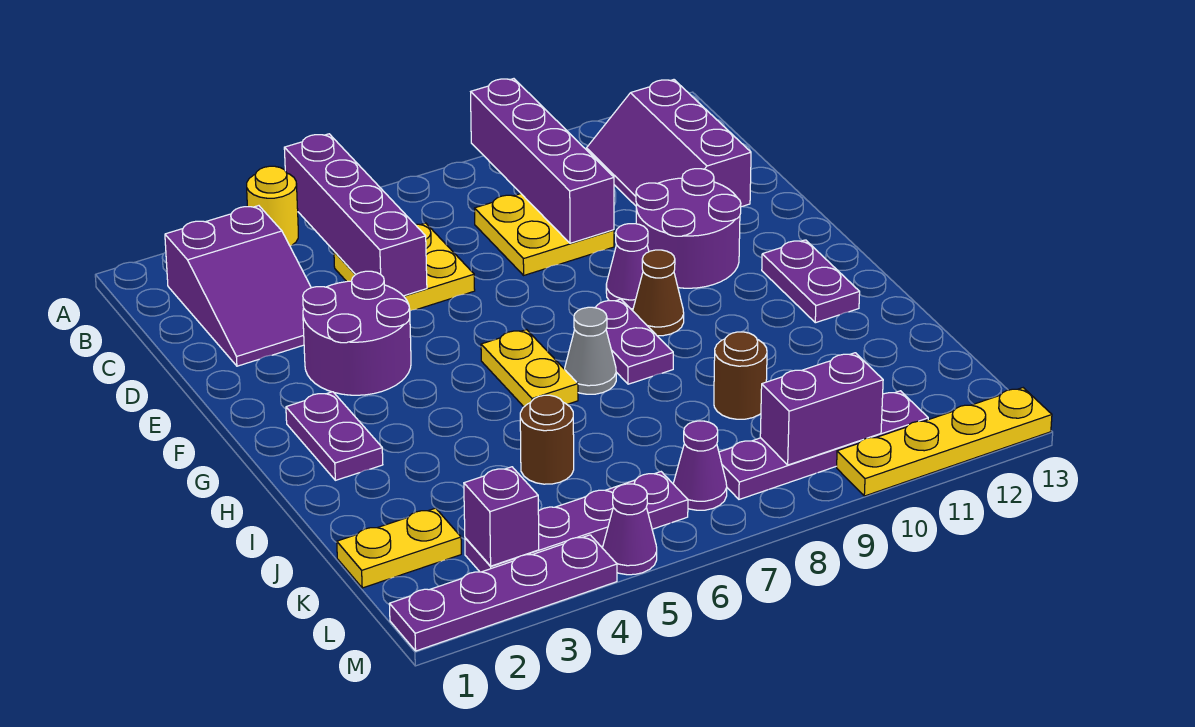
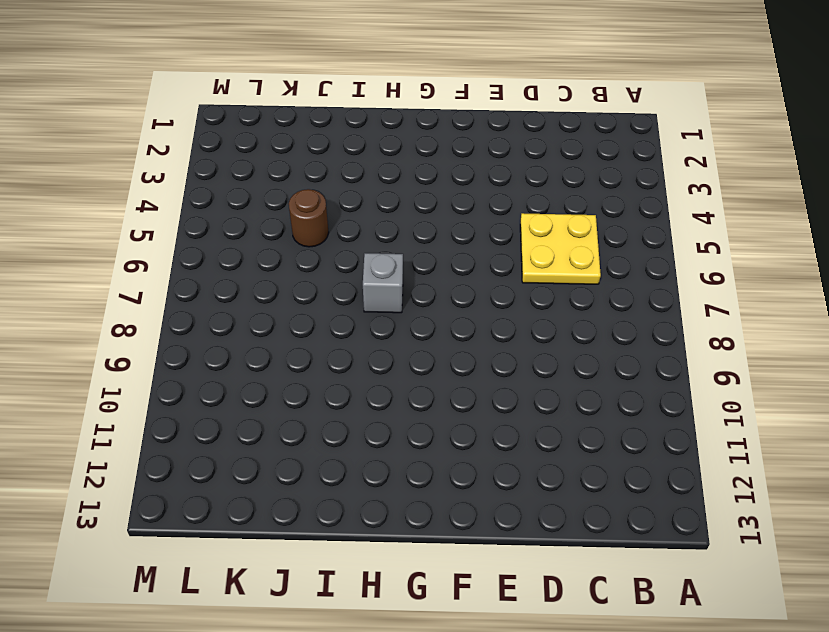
grey brick H7 level 1 -> grey cone H7 level 1
none -> yellow round brick A4 level 1
none -> purple slope B2:D3 level 1 top B
none -> purple slope B11:D12 level 1 top 12

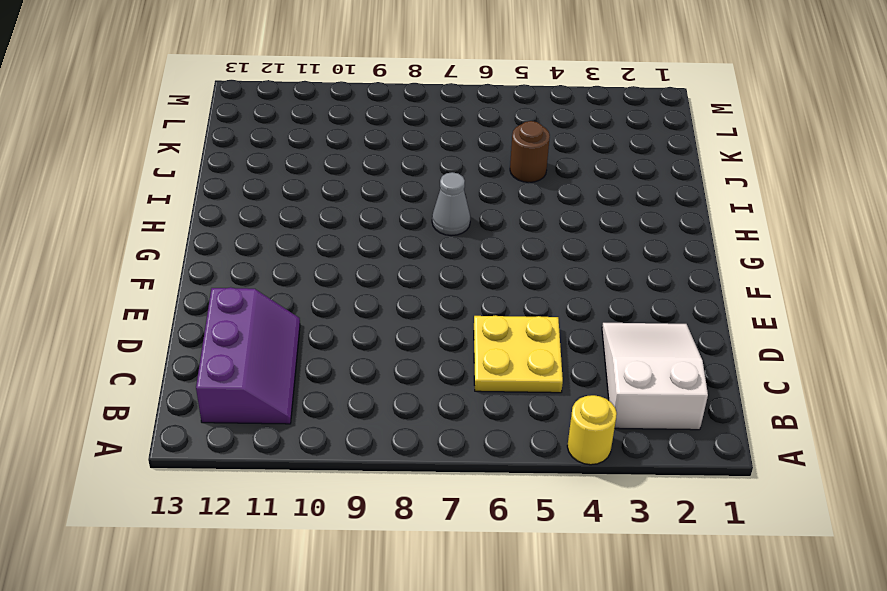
white slope B2:D3 level 1 top B -> purple slope B2:D3 level 1 top B
none -> yellow plate C8:D9 level 1
none -> purple round brick E3:F4 level 1
none -> purple round brick E10:F11 level 1

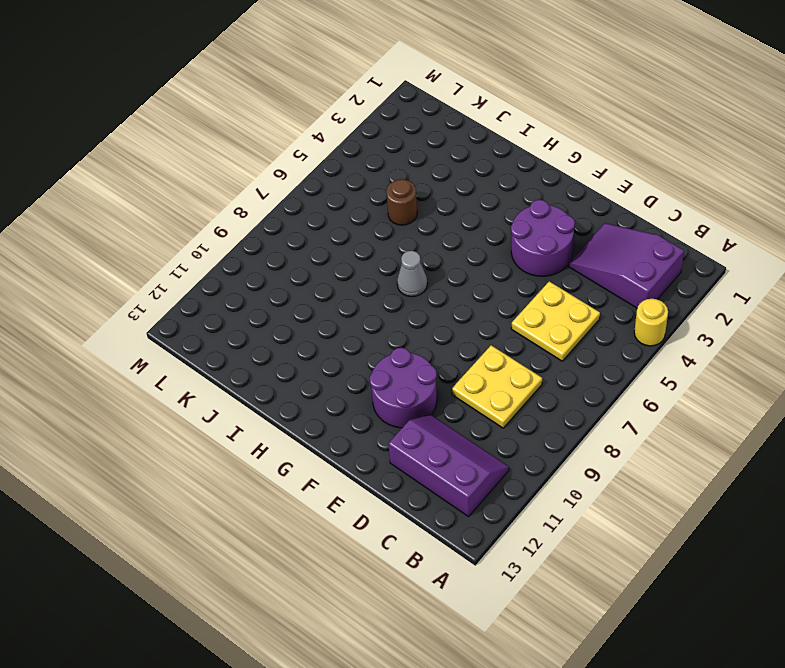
none -> purple cone F9 level 1
none -> purple plate G2:H2 level 1
none -> yellow plate G6:H6 level 1

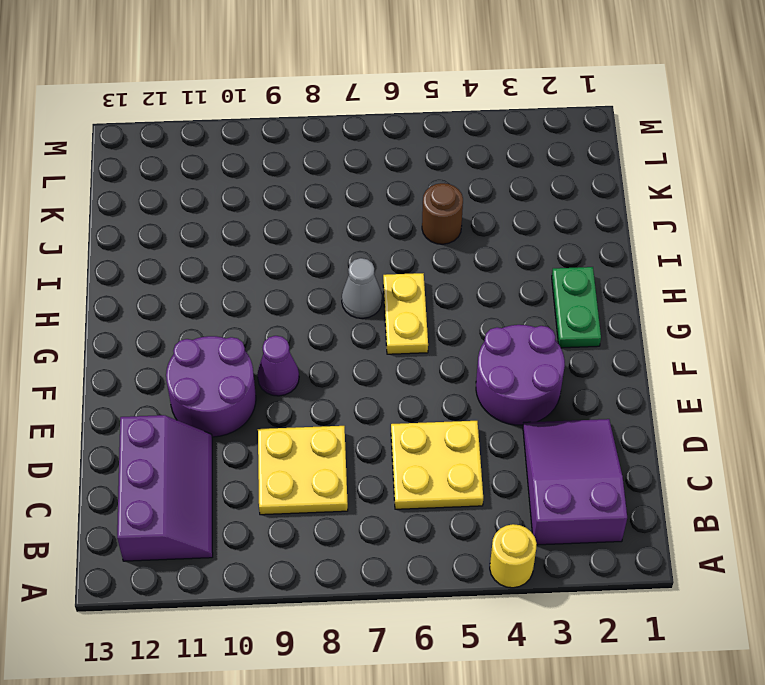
green plate G2:H2 level 1 -> purple plate G2:H2 level 1
none -> purple plate G8:H8 level 1
none -> brown cone G9 level 1
none -> purple plate G12:H12 level 1

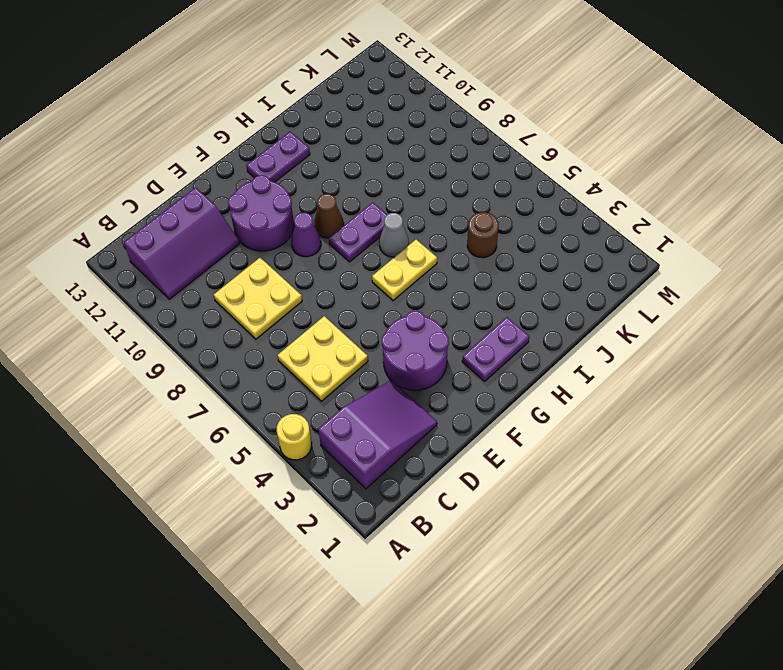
none -> brown round brick J9 level 1
none -> yellow plate K1:K2 level 1
none -> purple plate L3:L6 level 1

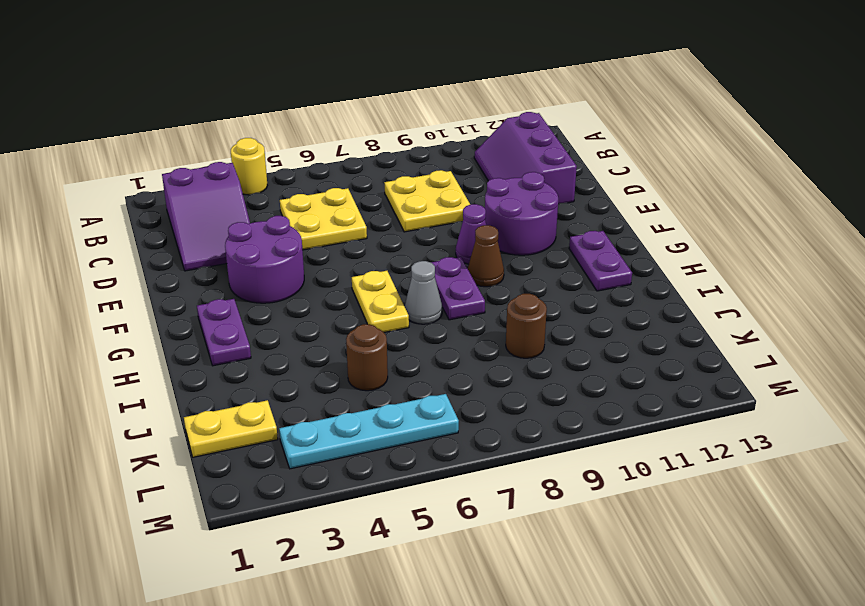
cyan plate L3:L6 level 1 -> purple plate L3:L6 level 1
none -> purple cone L7 level 1
none -> purple plate L8:L11 level 1
none -> purple plate M1:M4 level 1

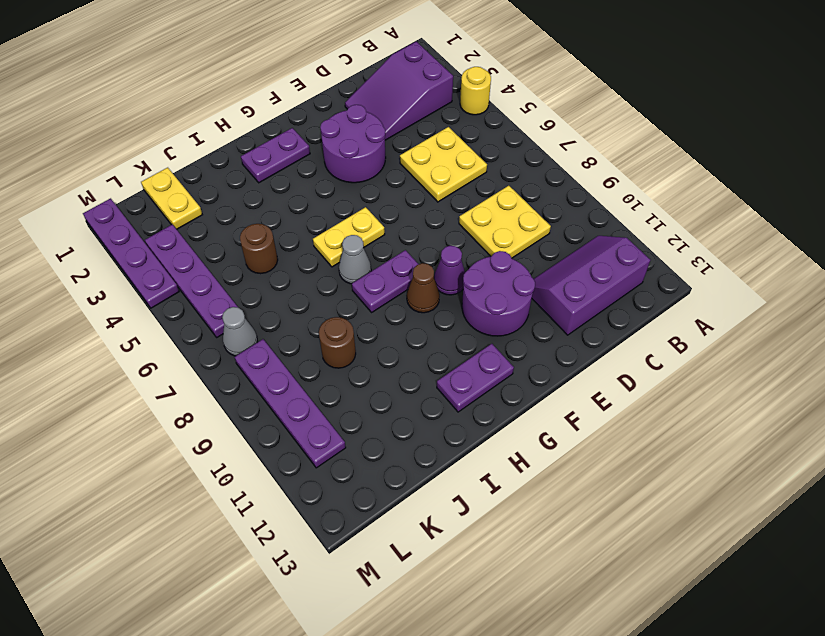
grey cone L7 level 1 -> purple cone L7 level 1
none -> purple cone M5 level 1
none -> yellow plate M10:M13 level 1
none -> purple brick A5:D5 level 2

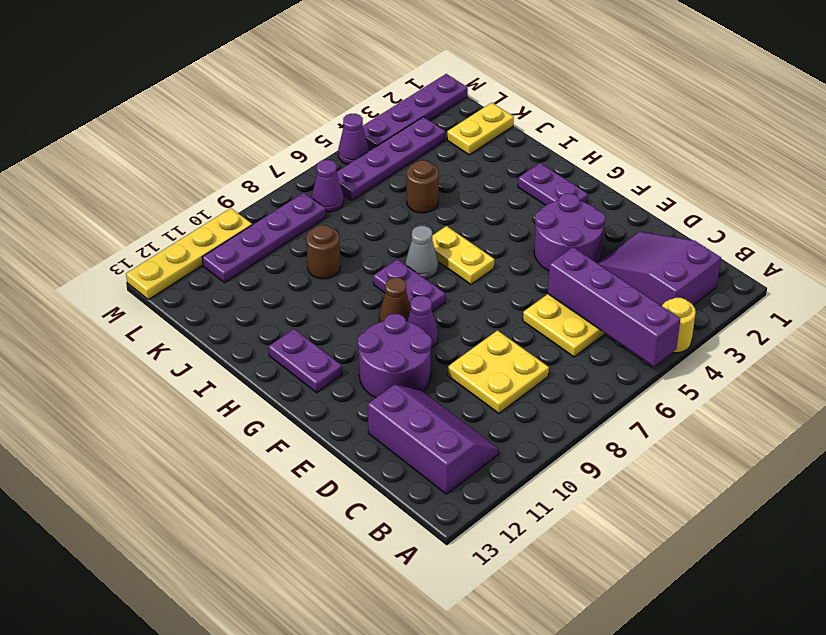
none -> purple brick A9:D9 level 2
none -> purple brick L3 level 2
none -> purple brick L9:L10 level 2

